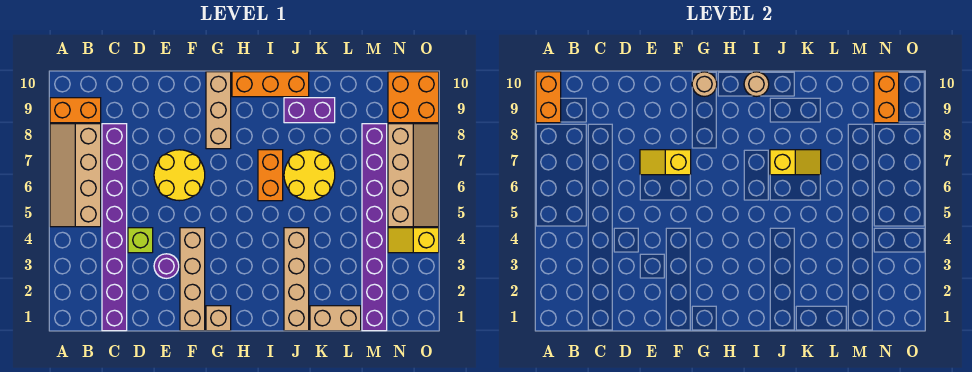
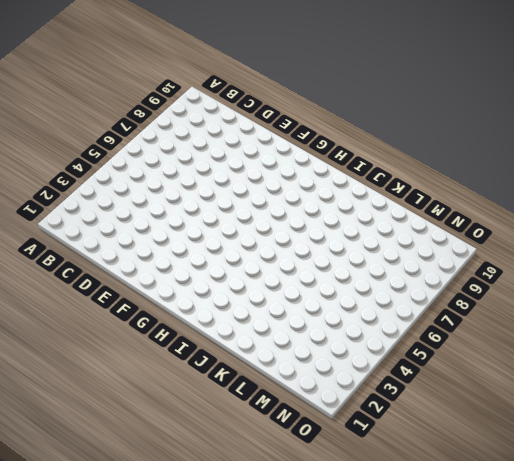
none -> tan slope A5:B8 level 1 top B
none -> orange brick A9:B9 level 1
none -> purple brick C1:C8 level 1

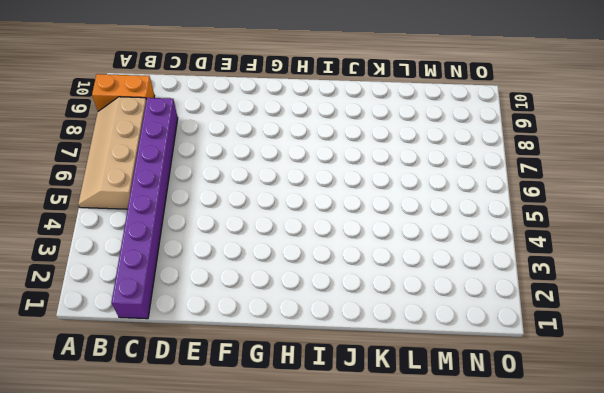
none -> lime brick D4 level 1
none -> purple round brick E3 level 1
none -> yellow round brick E6:F7 level 1

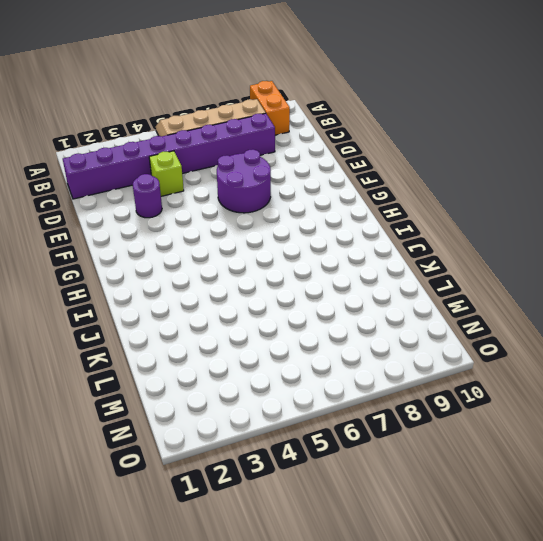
purple round brick E6:F7 level 1 -> yellow round brick E6:F7 level 1
none -> tan brick F1:F4 level 1
none -> tan brick G1 level 1
none -> tan brick G8:G10 level 1

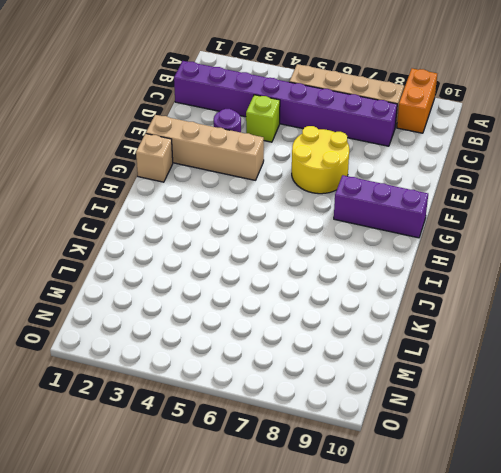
purple brick G8:G10 level 1 -> tan brick G8:G10 level 1
none -> orange brick H10:J10 level 1
none -> orange brick I6:I7 level 1
none -> tan brick J1:J4 level 1

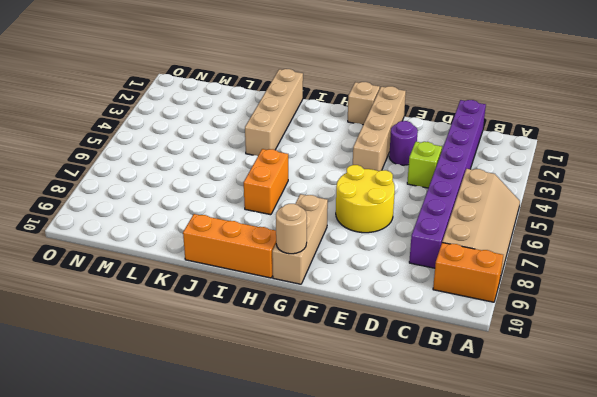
none -> yellow round brick J6:K7 level 1
none -> purple brick J9:K9 level 1
none -> tan brick K1:L1 level 1

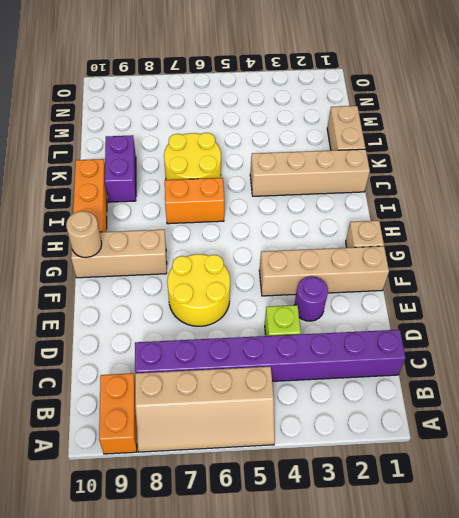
none -> purple brick M1:M8 level 1
none -> yellow slope N4:O4 level 1 top O
none -> tan slope N5:O8 level 1 top N

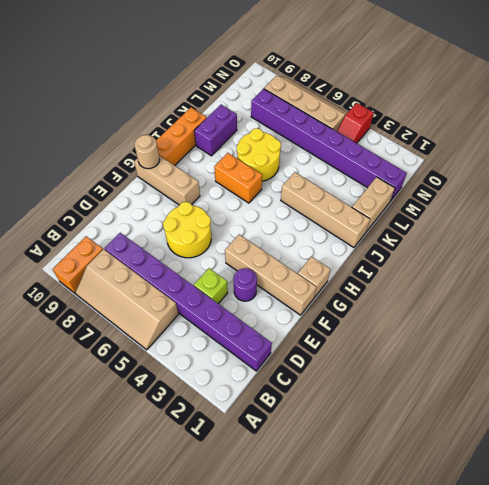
red slope N4:O4 level 1 top O -> yellow slope N4:O4 level 1 top O
none -> orange brick N9:O10 level 1
none -> orange brick A9:A10 level 2
none -> yellow slope E7:F7 level 2 top F

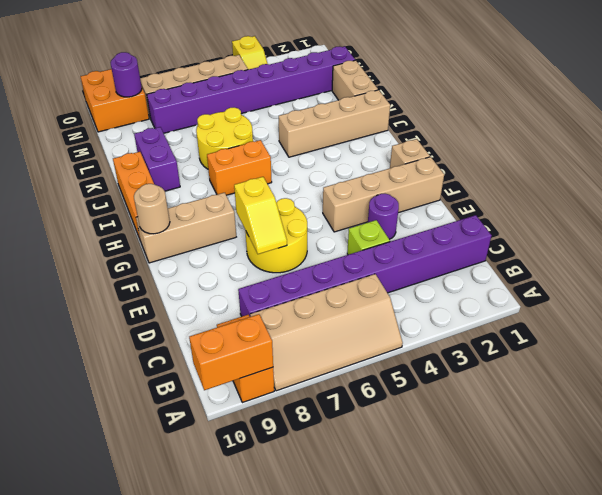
purple round brick N9 level 2 -> orange brick N9:N10 level 2
none -> tan round brick I10 level 2
none -> yellow slope J7:K7 level 2 top J

